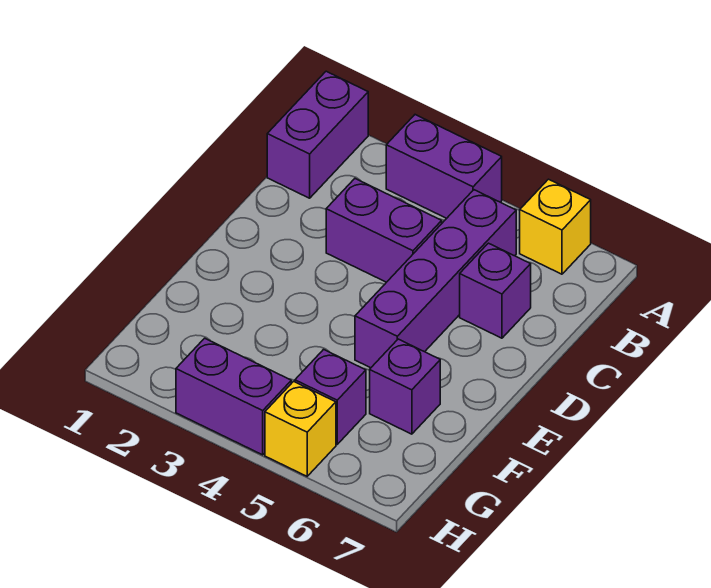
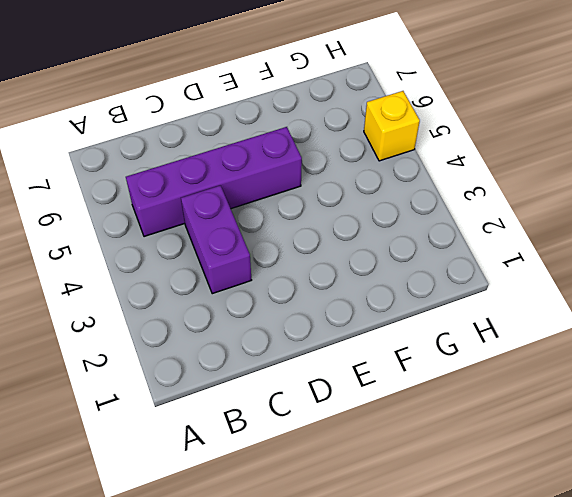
none -> purple brick A1:B1 level 1
none -> purple brick A3:A4 level 1

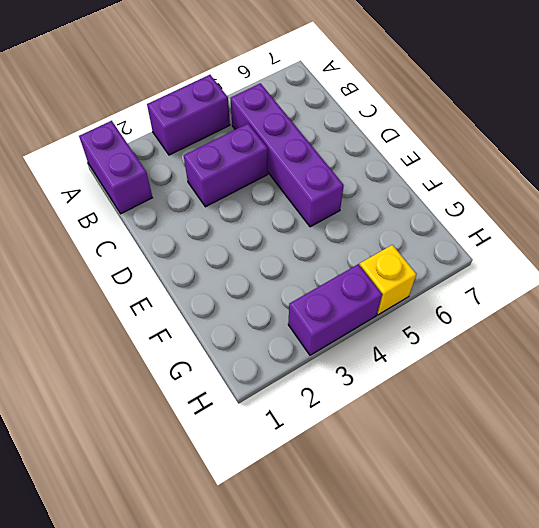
none -> yellow brick A6 level 1
none -> purple brick C6 level 1

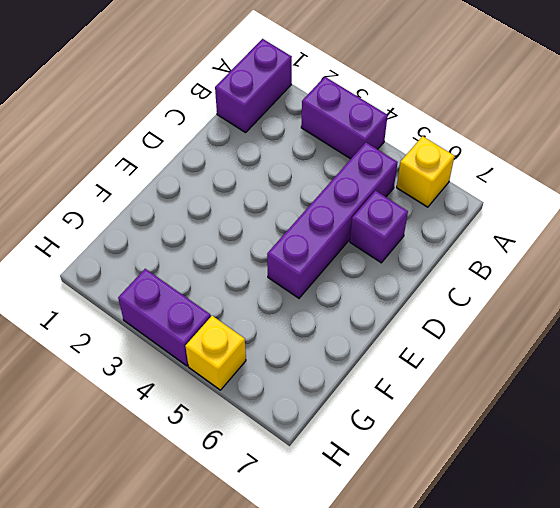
none -> purple brick C3:C4 level 1
none -> purple brick F6 level 1

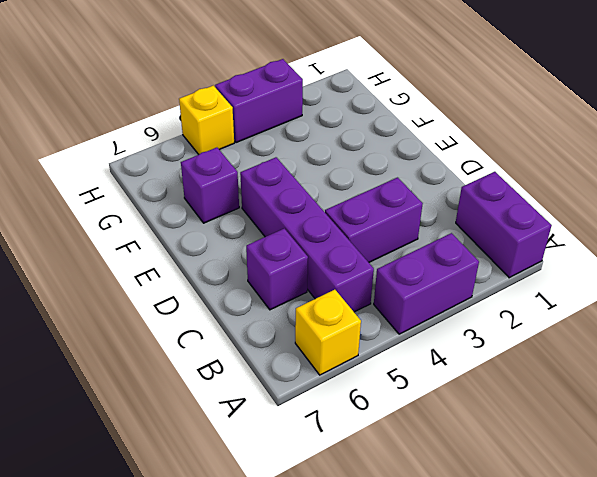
none -> purple brick G5 level 1

